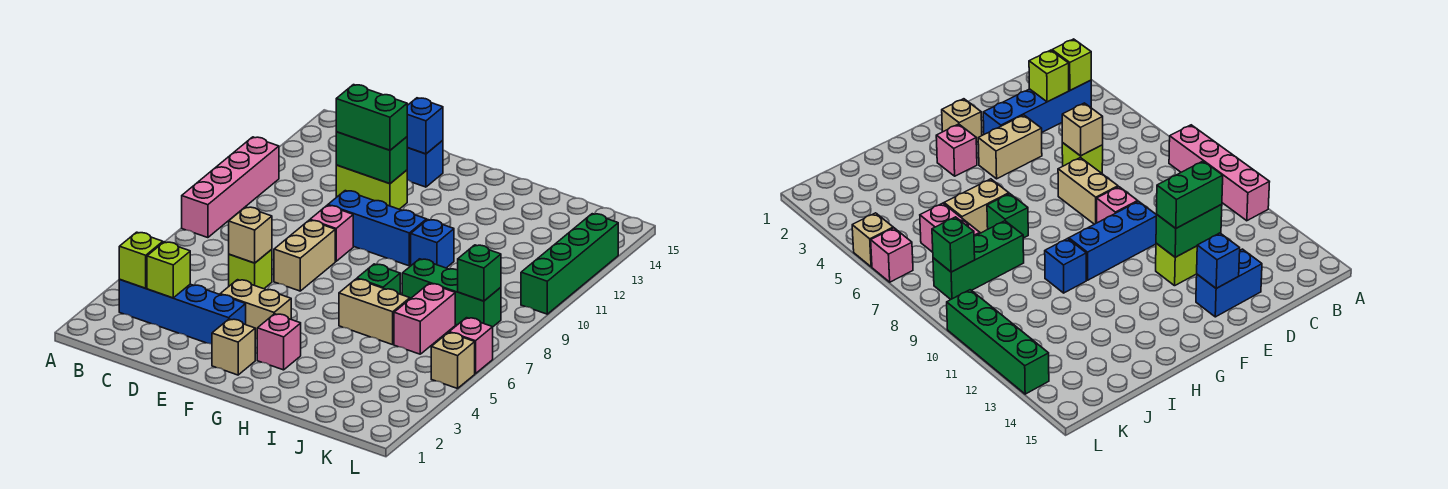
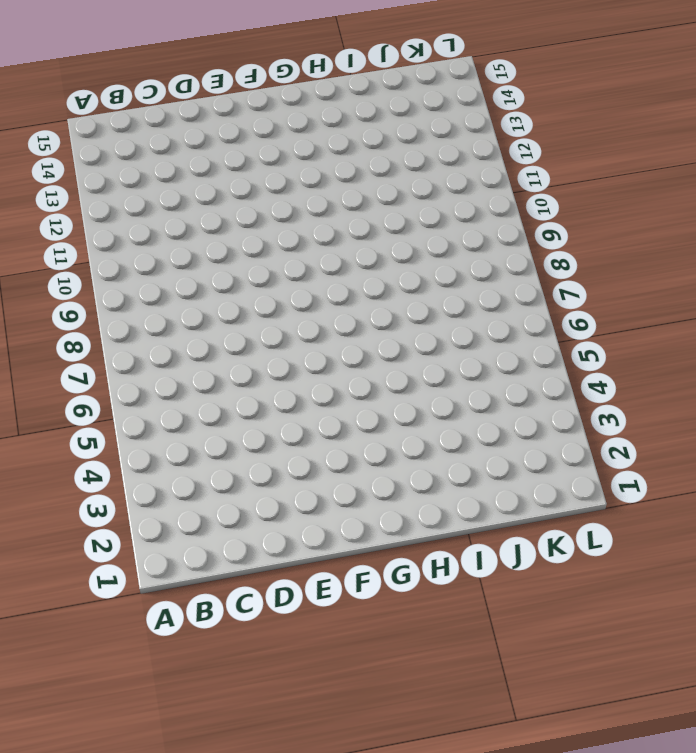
none -> pink brick A8:A11 level 1
none -> blue brick B3:E3 level 1
none -> lime brick D6 level 1

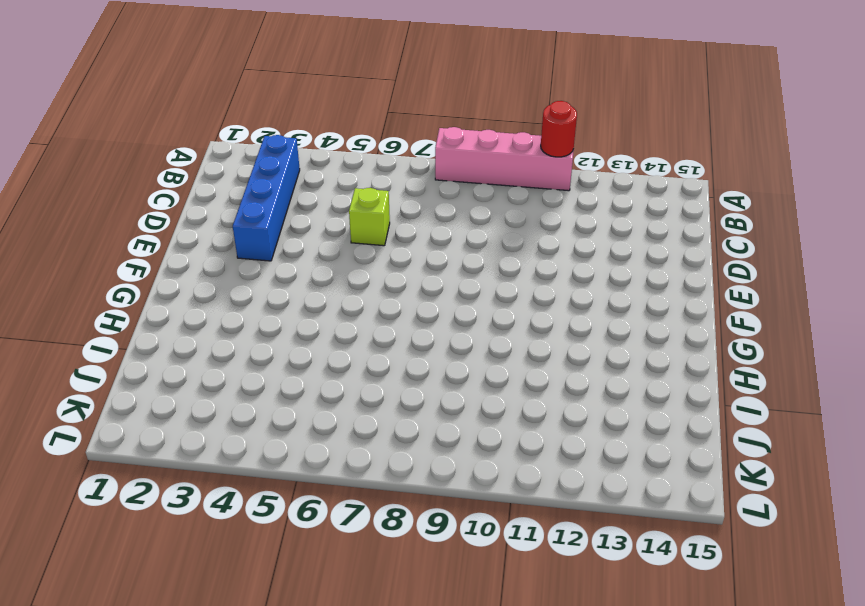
red round brick A11 level 2 -> none
none -> lime brick D12:E12 level 1
none -> blue brick D14:E14 level 1
none -> tan brick E4:F4 level 1

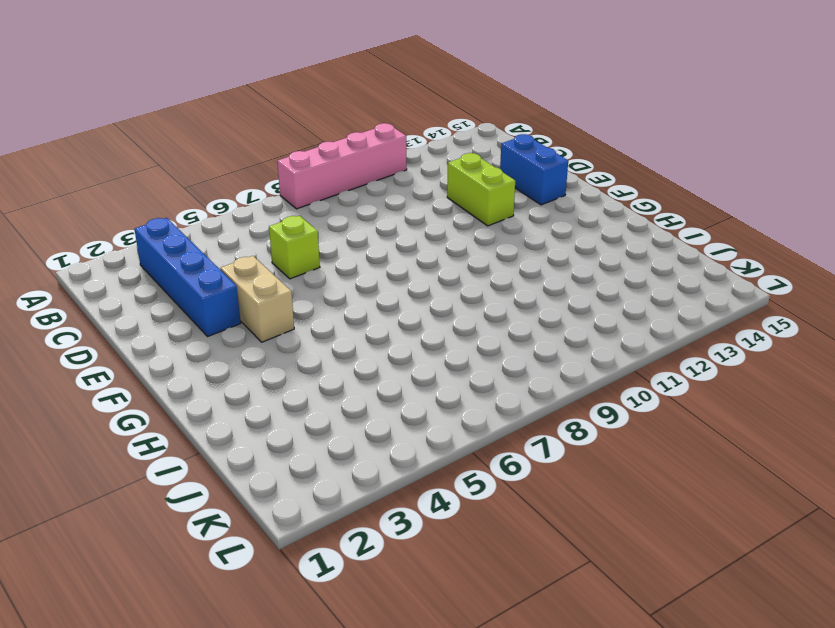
none -> tan brick E7:E8 level 1
none -> pink brick E9 level 1
none -> blue brick E10:G10 level 1

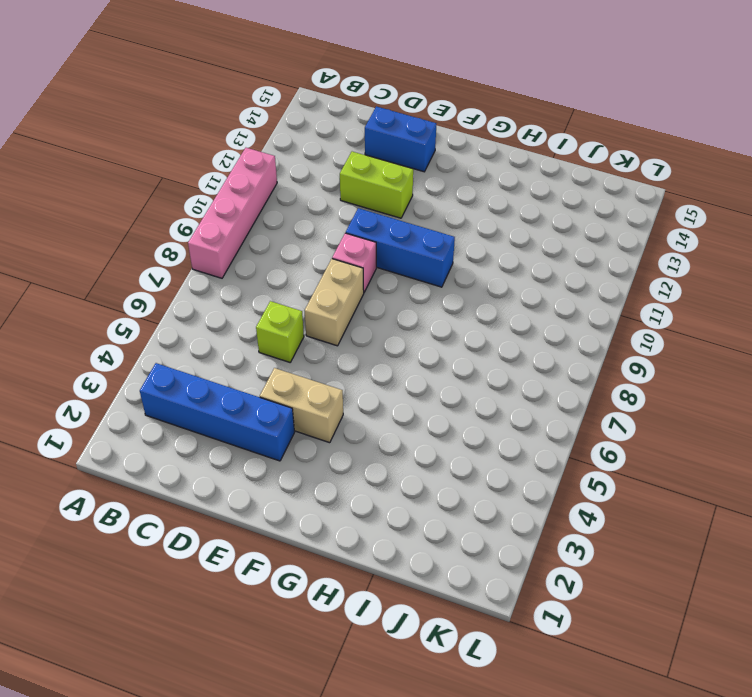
none -> tan brick F2 level 1
none -> pink brick G3 level 1
none -> tan brick H6:I6 level 1

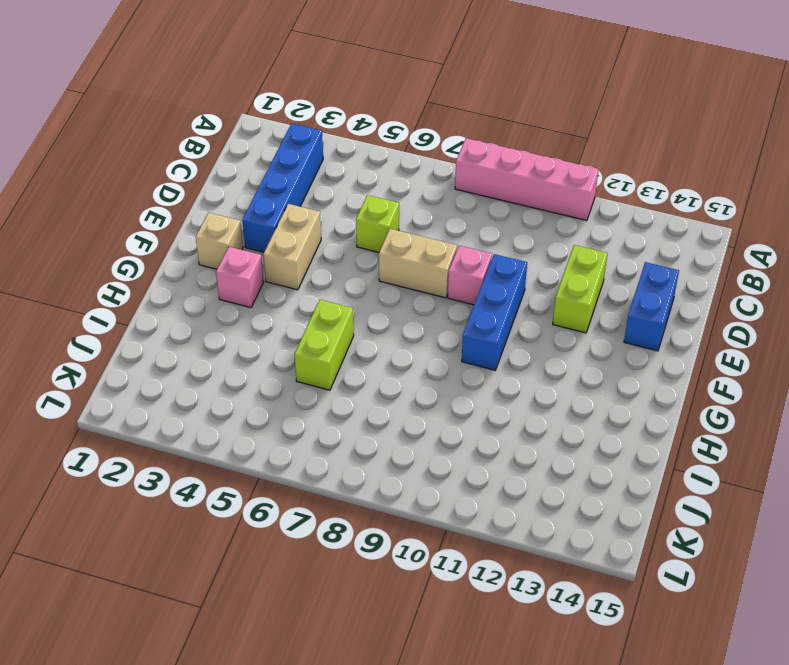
lime brick H6:I6 level 1 -> tan brick H6:I6 level 1
none -> green brick H7 level 1
none -> blue brick H10 level 1
none -> green brick I8:K8 level 1

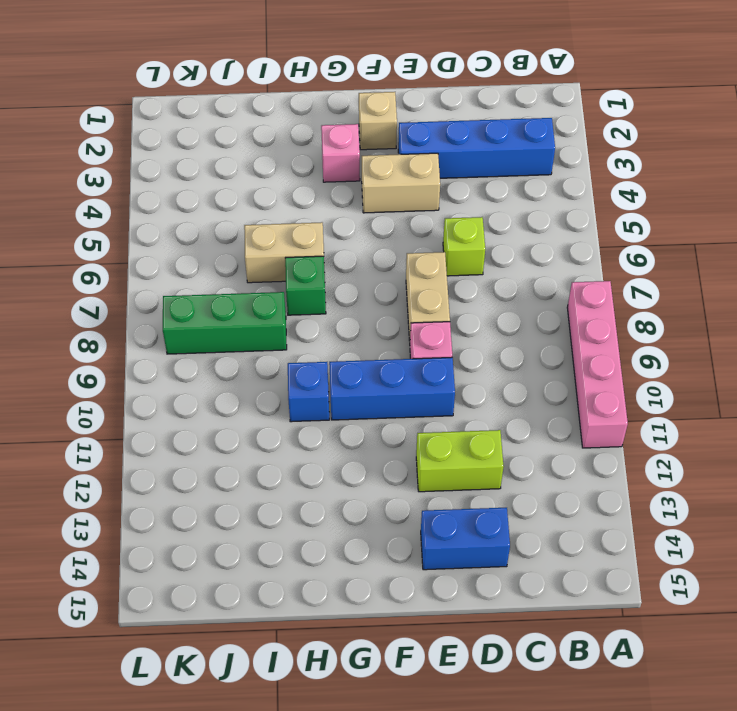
none -> pink brick J6:J7 level 1
none -> tan brick L5 level 1
none -> pink brick L6 level 1

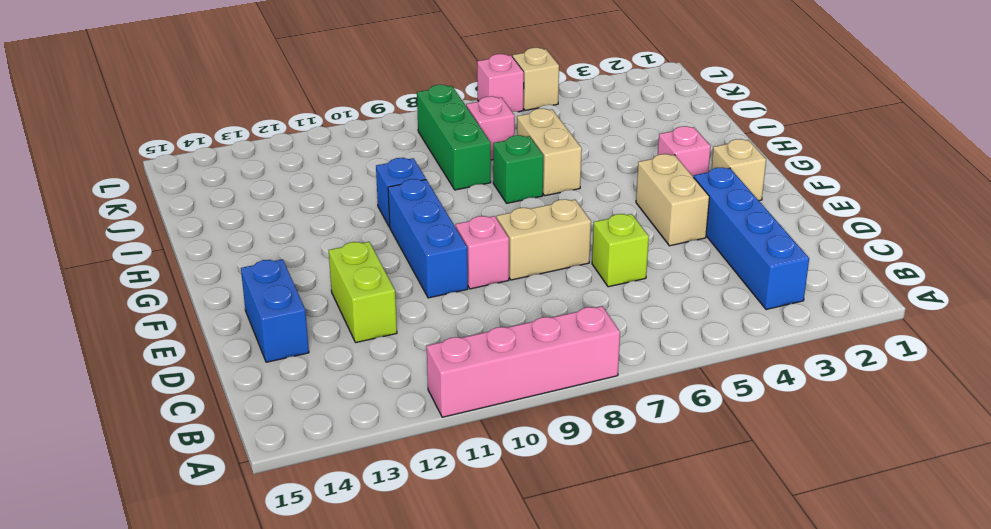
pink brick J7 level 1 -> pink brick J6:J7 level 1
none -> green brick L10:L13 level 1
none -> lime brick B3 level 2
none -> lime brick C3 level 2

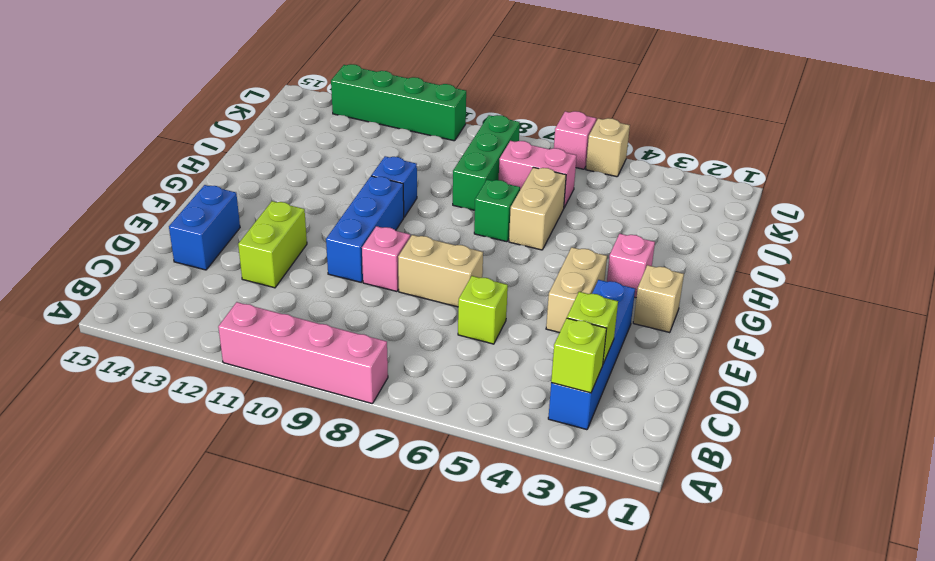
none -> tan brick D6 level 2
none -> green brick D12:E12 level 2
none -> blue brick E14 level 2

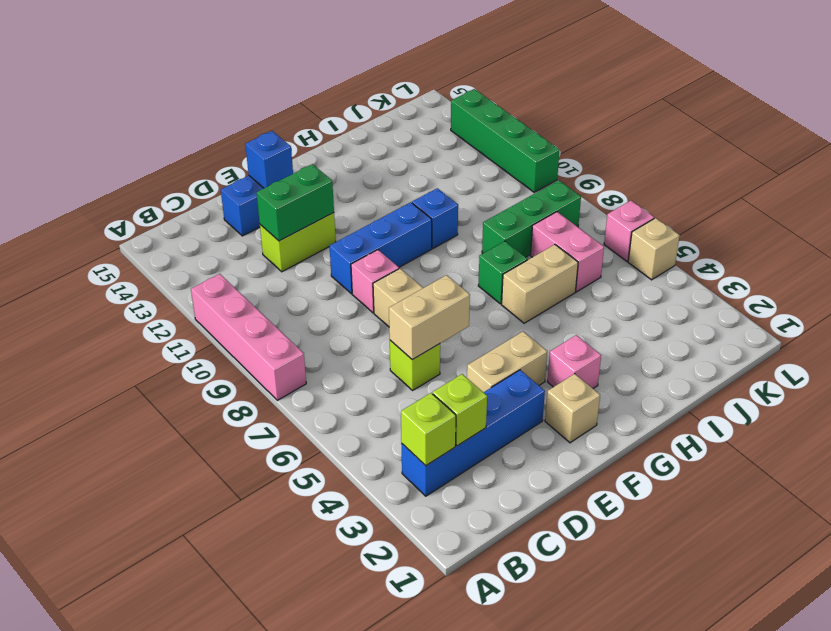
tan brick D6:E6 level 2 -> tan brick D6 level 2
none -> green brick K8 level 2
none -> green brick D12:E12 level 3

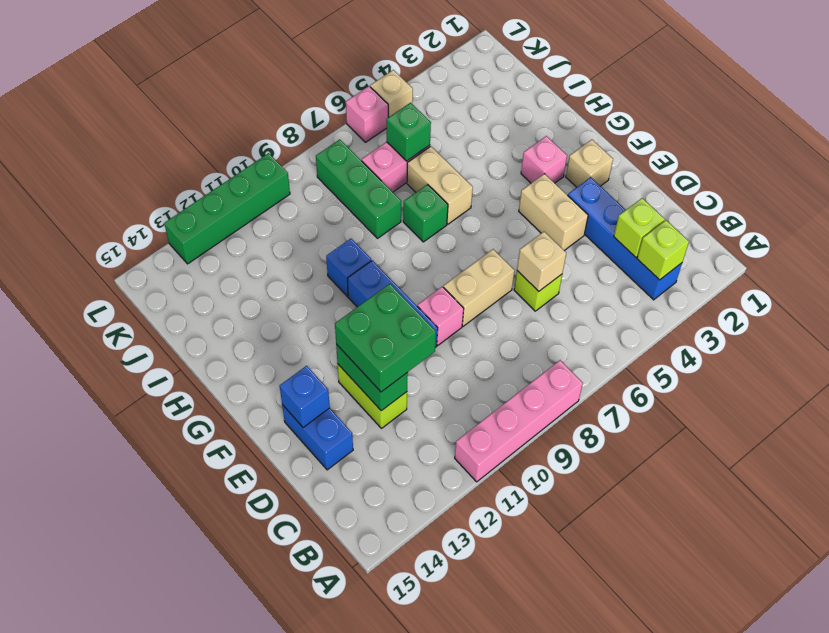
green brick D11:E12 level 3 -> green brick D12:E12 level 3
green brick J6 level 2 -> green brick K8 level 2

